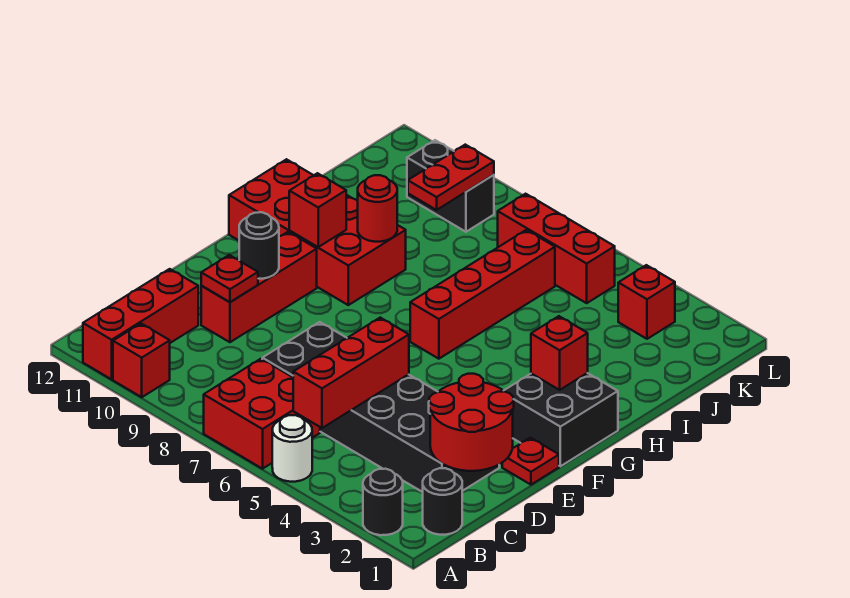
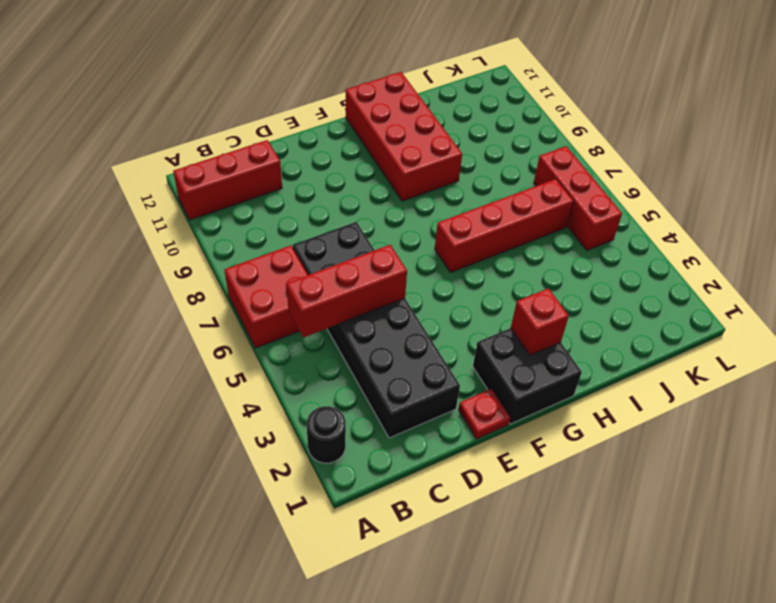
none -> white round brick A5 level 1
none -> red brick A10 level 1
none -> black round brick B1 level 1

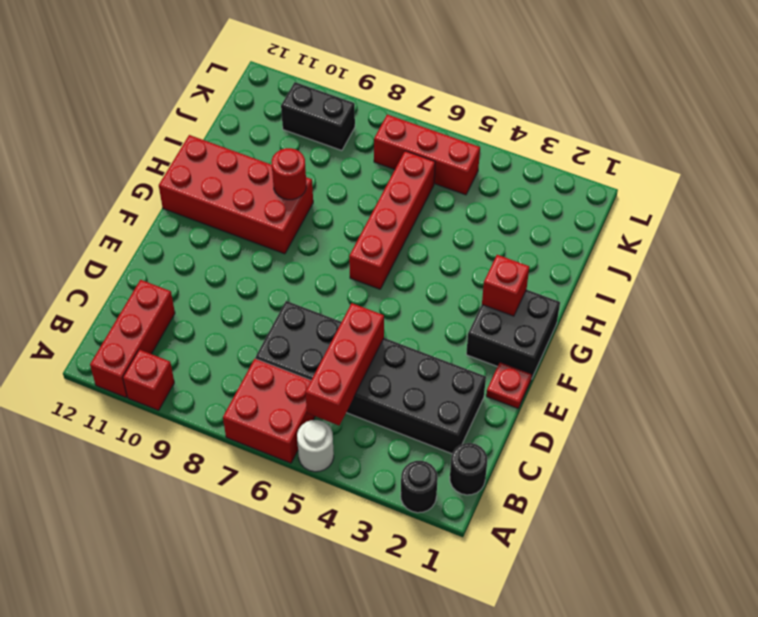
none -> red brick D10:F10 level 1
none -> red brick K3 level 1
none -> red round brick C1:D2 level 2

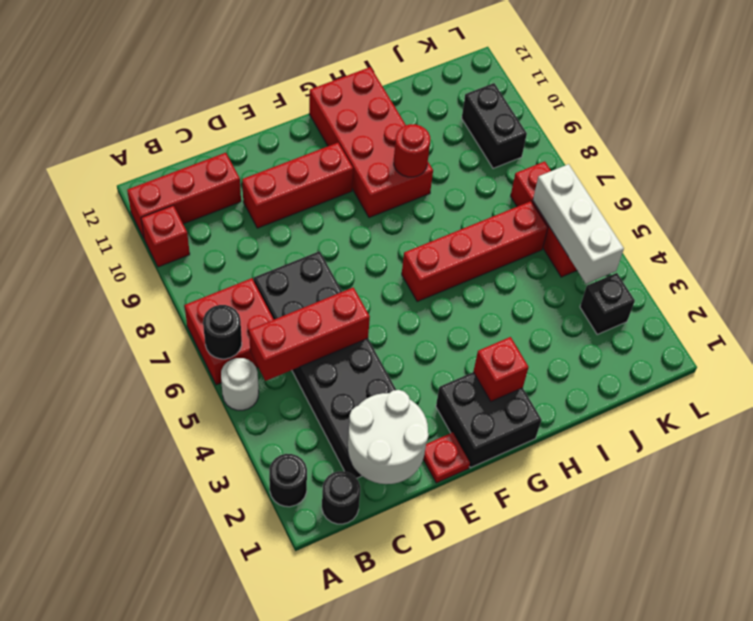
black round brick A6 level 2 -> black round brick E10 level 2
white round brick C1:D2 level 2 -> red round brick C1:D2 level 2
black brick K3 level 1 -> red brick K3 level 1
white brick K4:K6 level 2 -> none
none -> red plate D10 level 2
none -> red brick G10 level 2
none -> red plate J9:K9 level 2

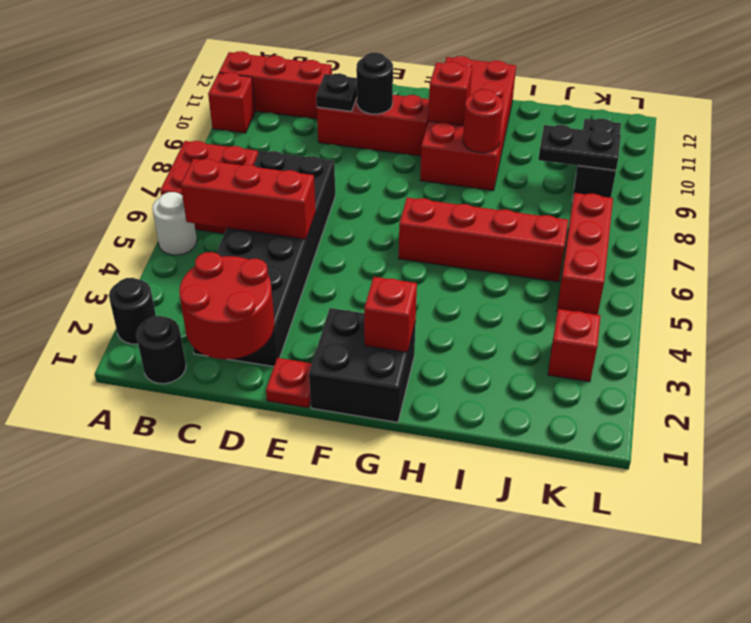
black plate D10 level 2 -> red plate D10 level 2
black plate J9:K9 level 2 -> red plate J9:K9 level 2

